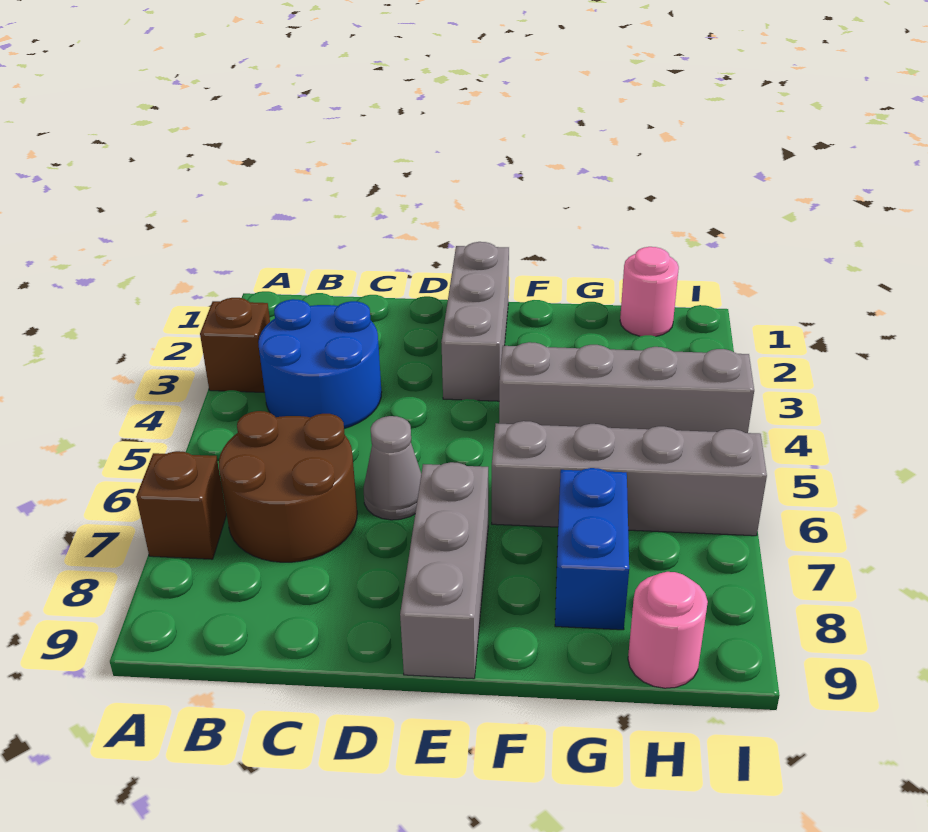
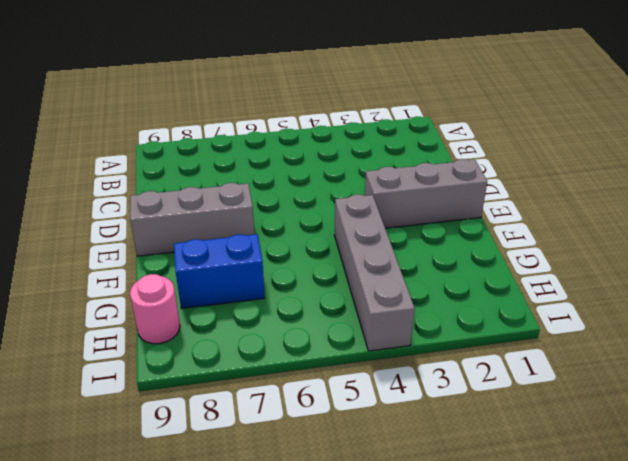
none -> brown brick A3 level 1
none -> brown brick A7 level 1
none -> blue round brick B3:C4 level 1

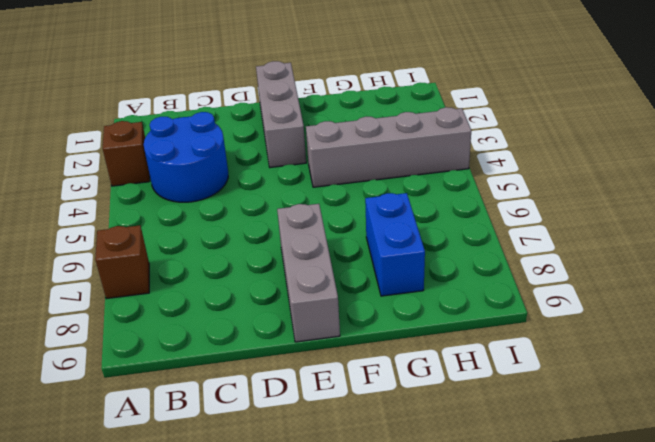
none -> brown round brick B6:C7 level 1
none -> grey cone D6 level 1
none -> grey brick F6:I6 level 1

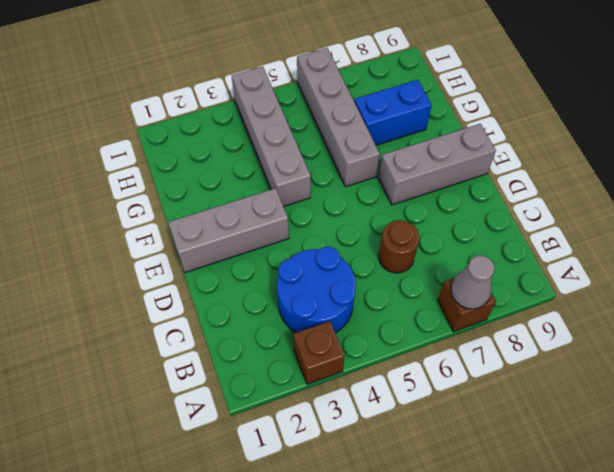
grey cone A7 level 2 -> grey cone D6 level 1
brown round brick C6 level 1 -> brown round brick B6:C7 level 1
none -> pink round brick H1 level 1
none -> pink round brick H9 level 1

